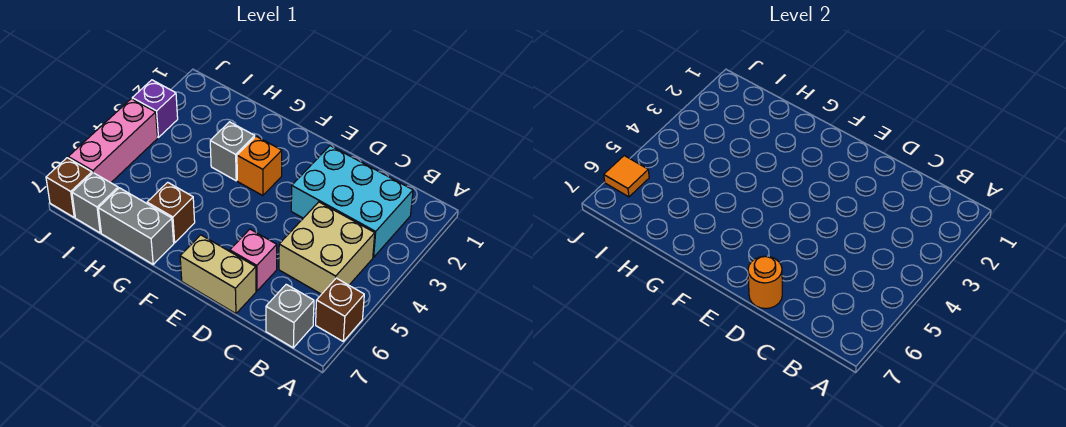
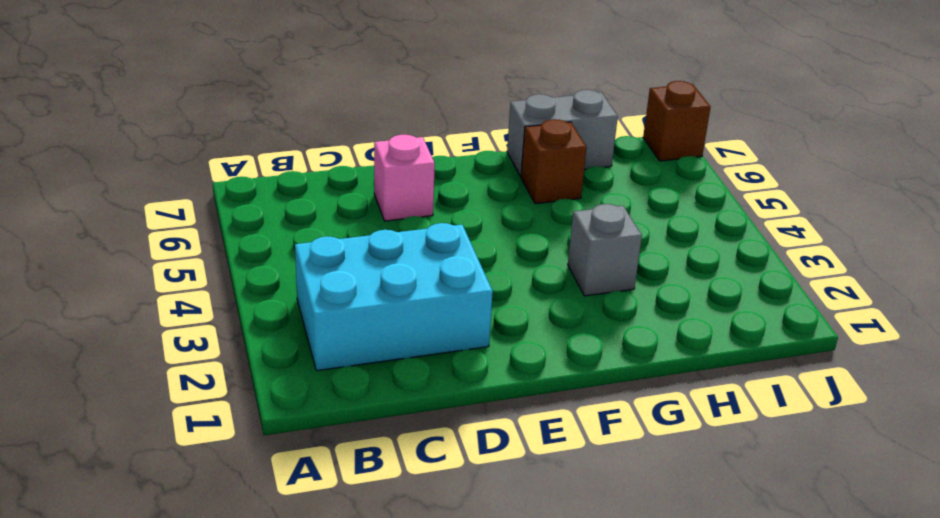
none -> brown brick A6 level 1
none -> tan brick B4:C5 level 1
none -> grey brick B7 level 1

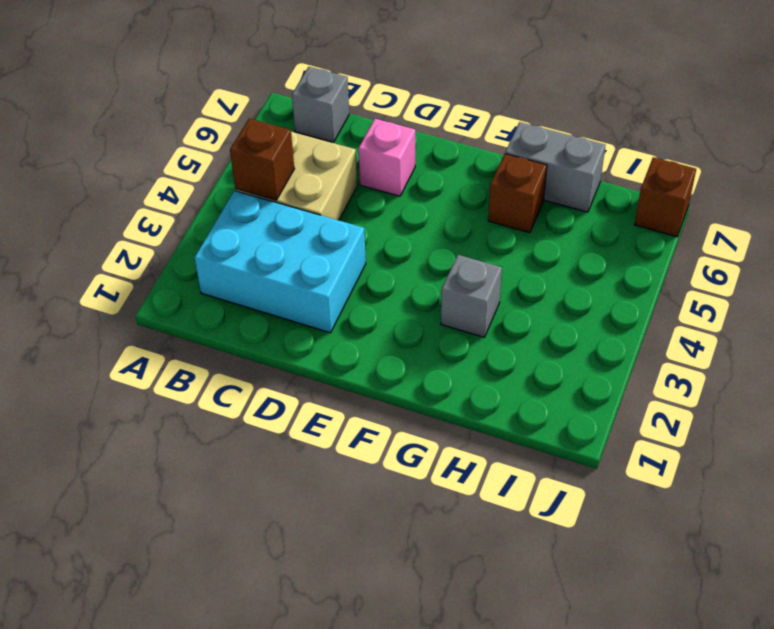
brown brick B4 level 2 -> brown brick A6 level 1
none -> tan brick D7:E7 level 1
none -> orange brick F3 level 1
none -> grey brick I7 level 1

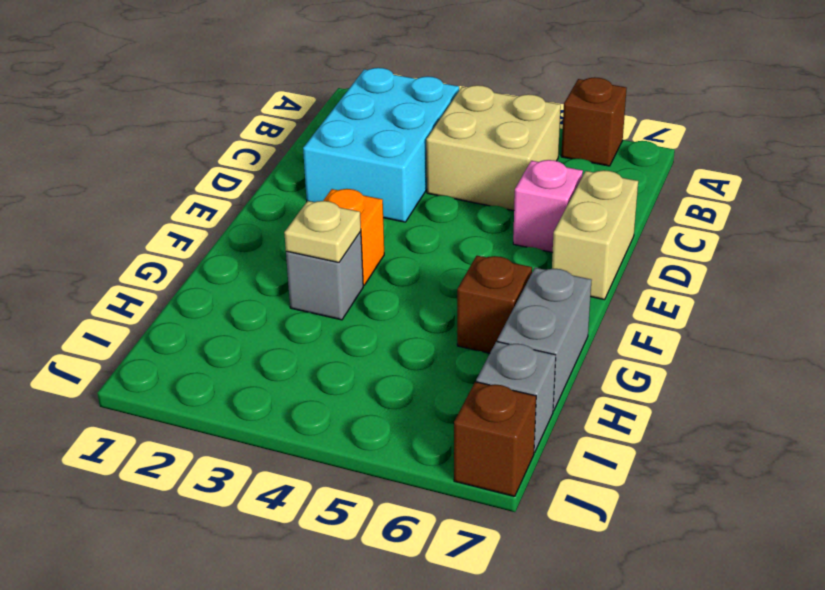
tan plate G3 level 2 -> none
none -> grey brick B7 level 1
none -> purple brick J3 level 1
none -> pink brick J4:J6 level 1

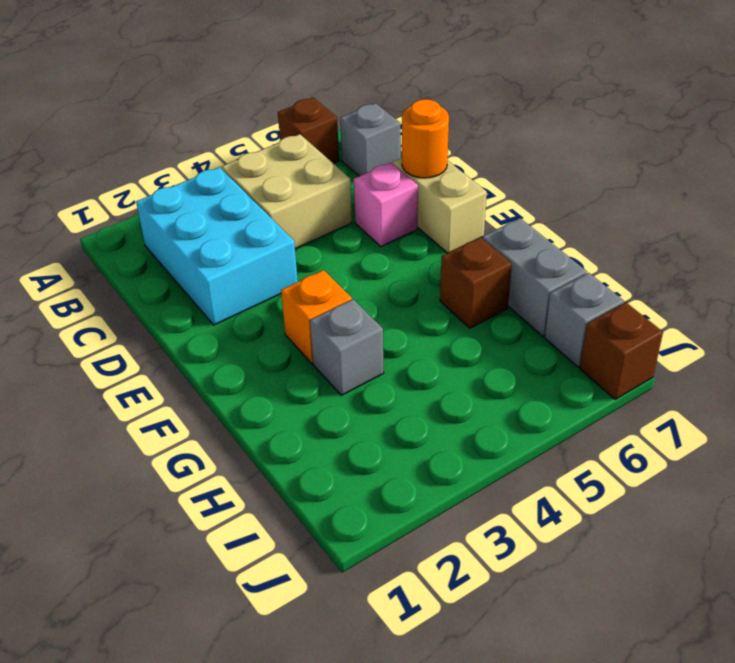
none -> purple brick J3 level 1
none -> pink brick J4:J6 level 1
none -> orange tile J6 level 2

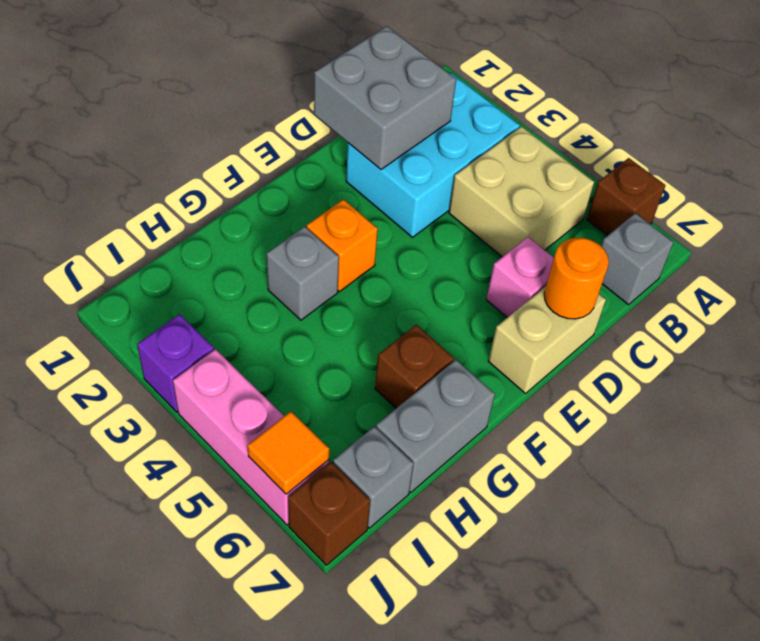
grey brick C1:D2 level 2 -> none

